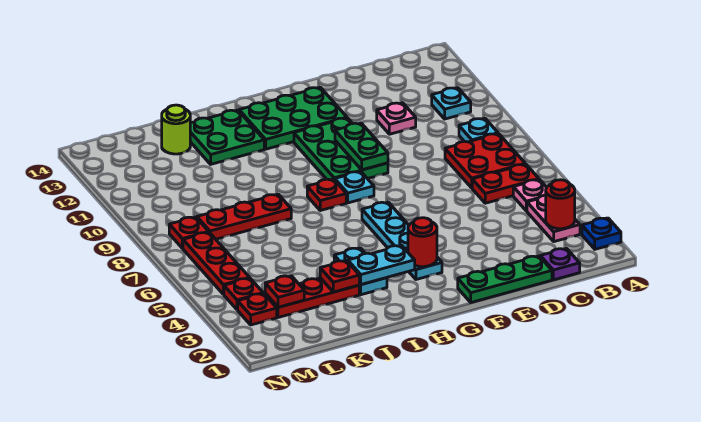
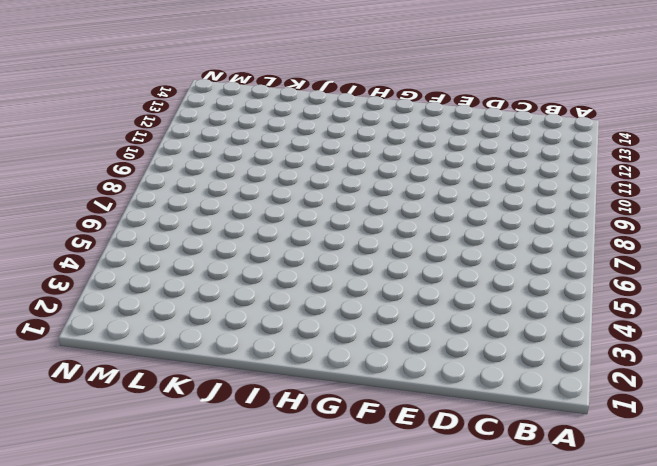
none -> blue plate A2 level 1
none -> pink plate B3:B4 level 1
none -> pink plate B5 level 1
none -> red plate B6:C6 level 1

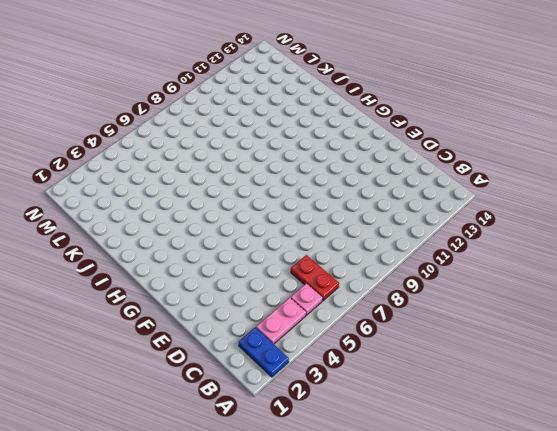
blue plate A2:B2 level 1 -> blue plate A2 level 1
none -> red plate B7:C8 level 1
none -> cyan plate B9 level 1
none -> cyan plate B11 level 1
none -> purple plate C1 level 1

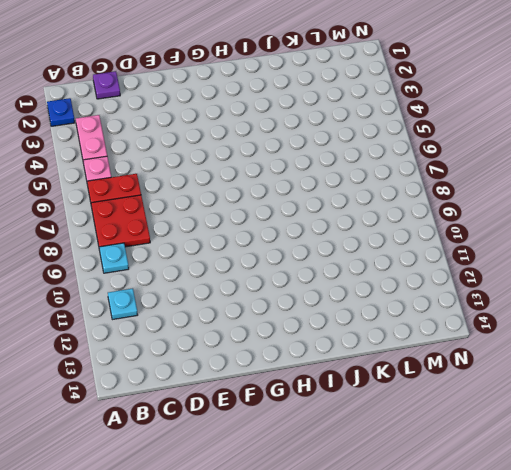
none -> green plate D1:F1 level 1
none -> pink plate D11 level 1
none -> green plate F9:G11 level 1
none -> green plate F12:H13 level 1

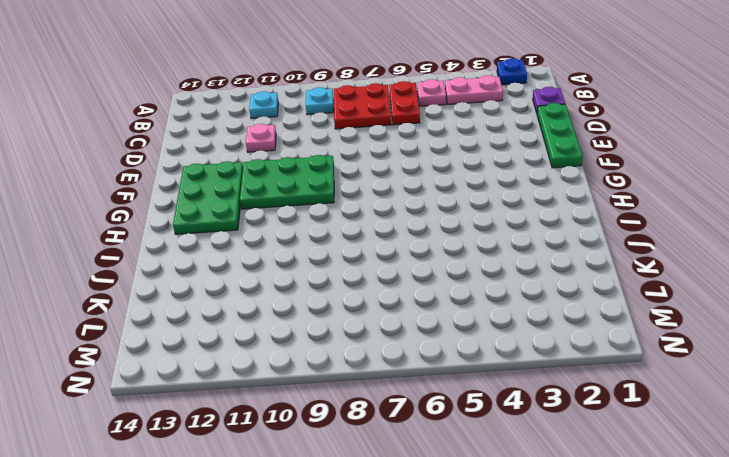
none -> cyan plate G3:G6 level 1
none -> cyan plate G8 level 1
none -> red plate H8 level 1
none -> cyan plate I3:I4 level 1

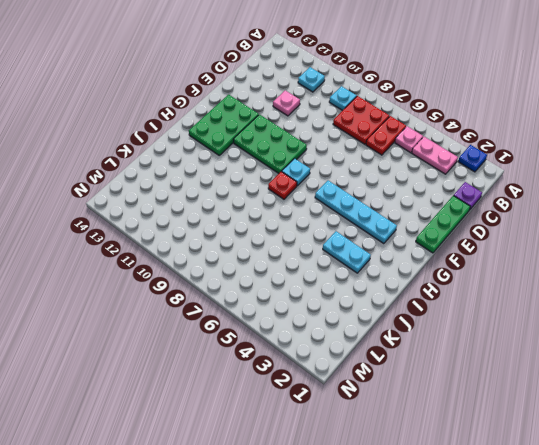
none -> green plate I12:J13 level 1
none -> red plate J3:L3 level 1
none -> red plate J8:L8 level 1
none -> lime round brick K13 level 1

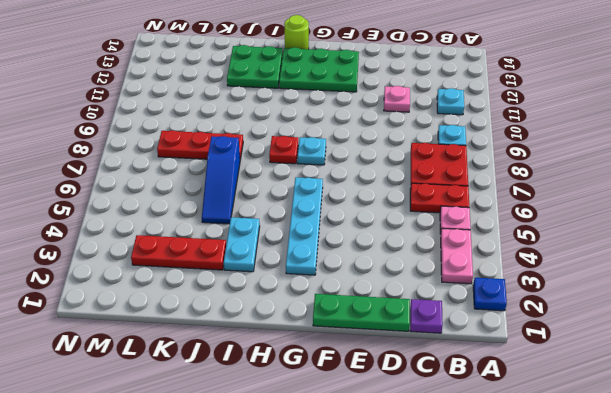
lime round brick H14 level 1 -> lime round brick K13 level 1
blue slope J5:J7 level 1 top 7 -> none
none -> green plate F9:G11 level 1
none -> red plate M3 level 1
none -> red plate M4 level 1
none -> red plate M5:M7 level 1

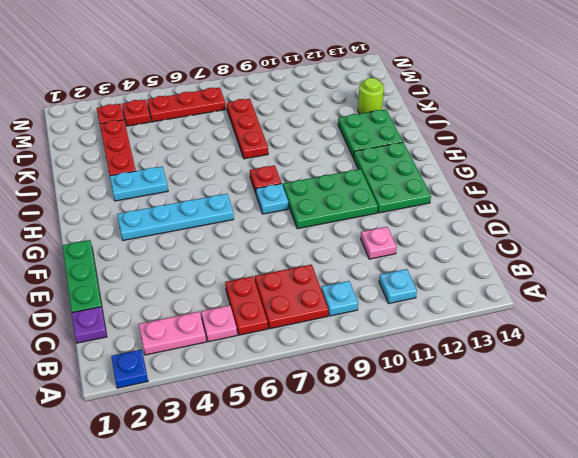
none -> red plate M8 level 1
none -> red round brick B3 level 2
none -> green plate F9:F10 level 2
none -> red round brick G3 level 2

